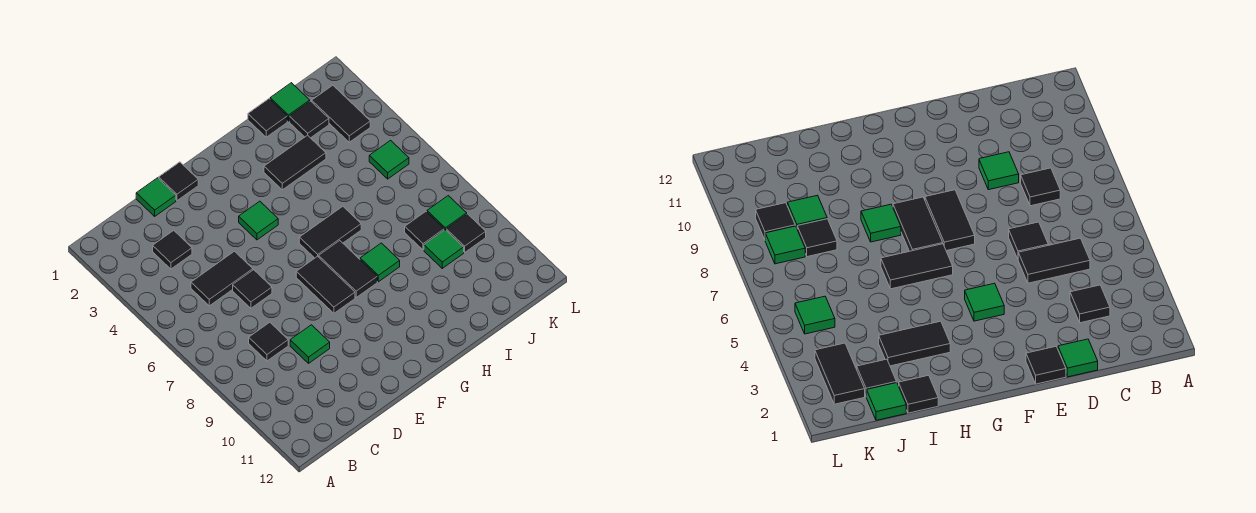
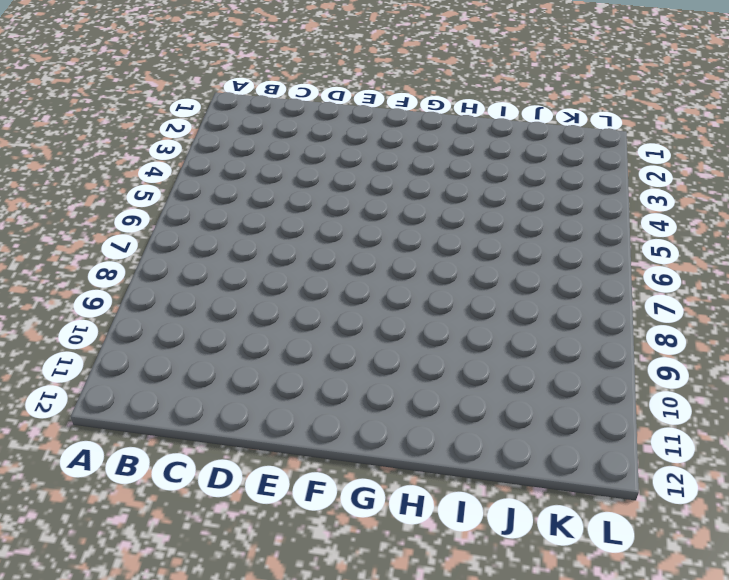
none -> black tile C3 level 1
none -> black tile C5:D5 level 1
none -> black tile C8 level 1

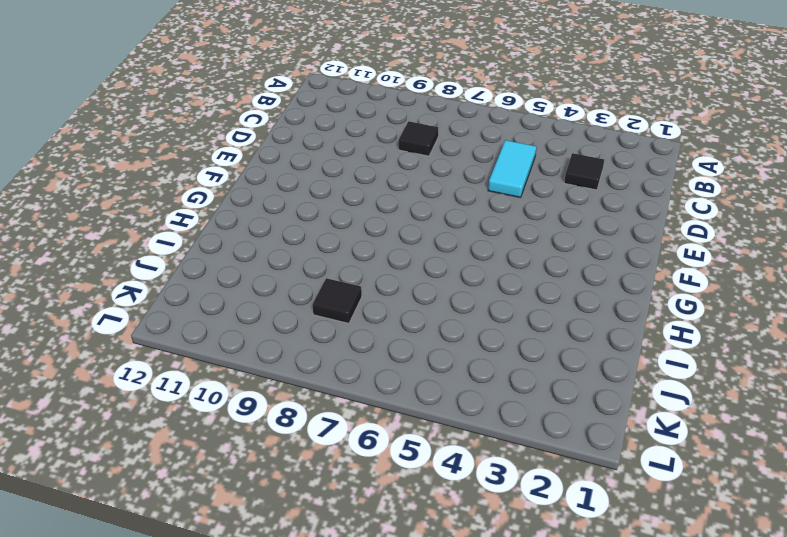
cyan tile C5:D5 level 1 -> black tile C5:D5 level 1
none -> green tile D1 level 1
none -> black tile D6 level 1
none -> green tile D9 level 1

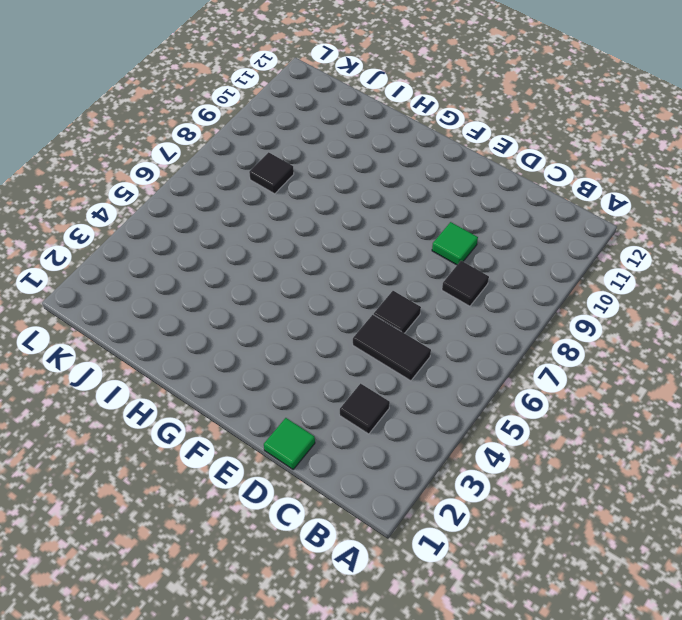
none -> black tile E1 level 1
none -> green tile F4 level 1
none -> black tile F7:F8 level 1

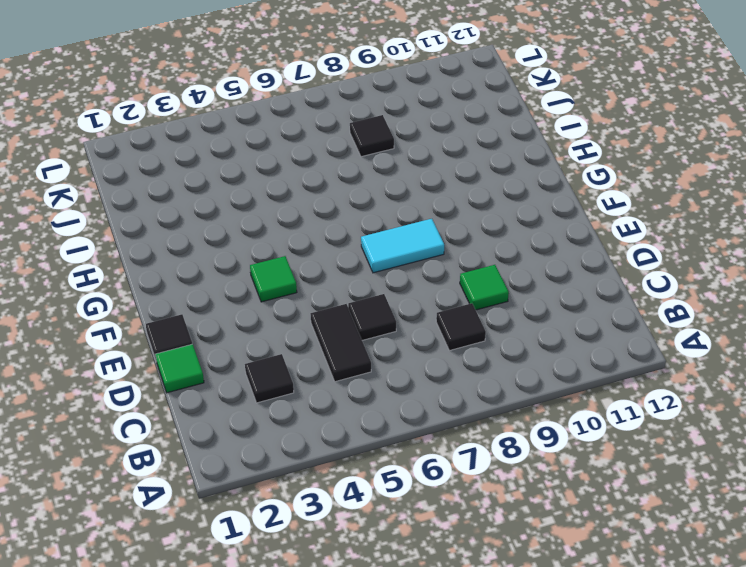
cyan tile F7:F8 level 1 -> black tile F7:F8 level 1
none -> black tile G6:H6 level 1
none -> black tile G7:G8 level 1
none -> black tile H3:I3 level 1

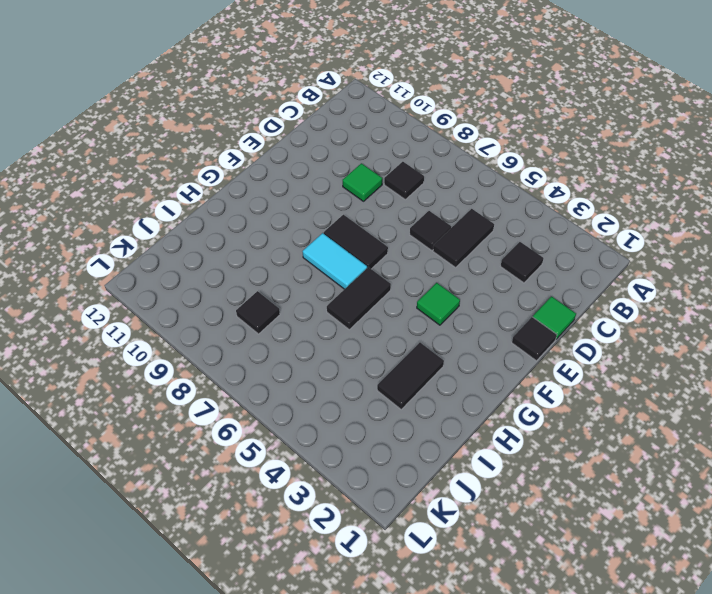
cyan tile G7:G8 level 1 -> black tile G7:G8 level 1
none -> green tile H8 level 1
none -> black tile I1 level 1
none -> green tile J1 level 1

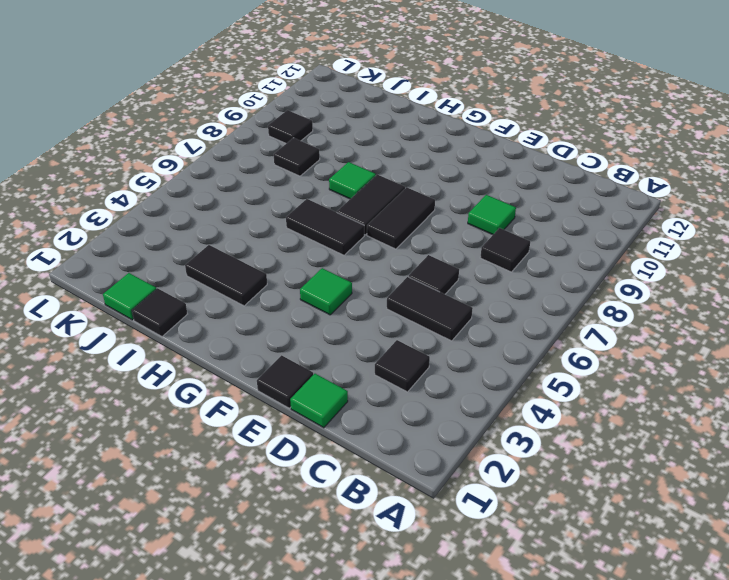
none -> black tile J2 level 1
none -> green tile J9 level 1
none -> black tile K2:K3 level 1

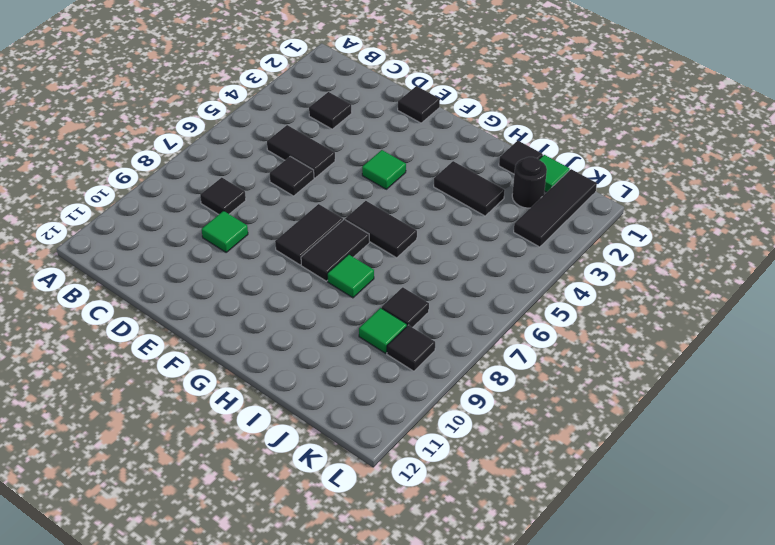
black round brick J2 level 1 -> black tile J2 level 1
black tile K1:K3 level 1 -> black tile K2:K3 level 1
none -> green tile D1 level 1
none -> green tile K5 level 1
none -> green tile K8 level 1

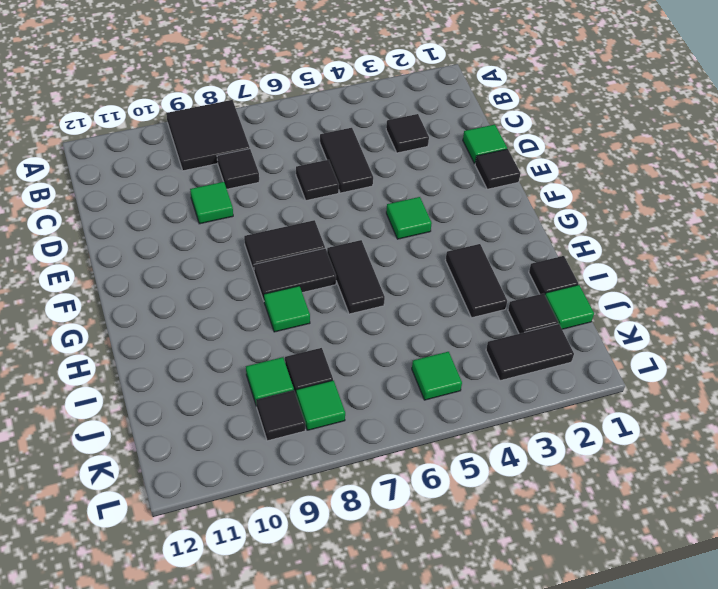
black tile A8:B9 level 1 -> none

